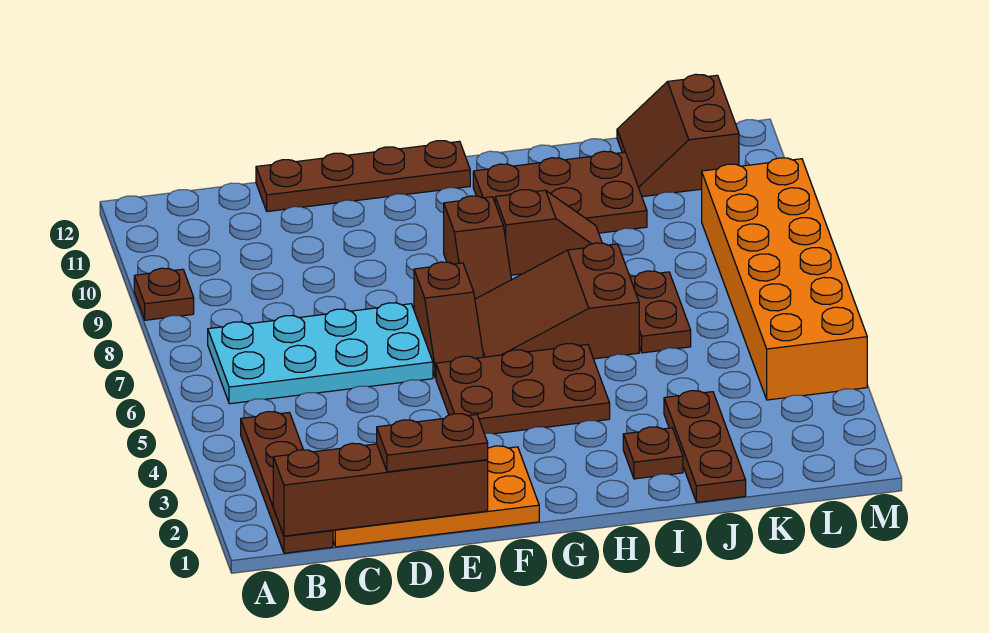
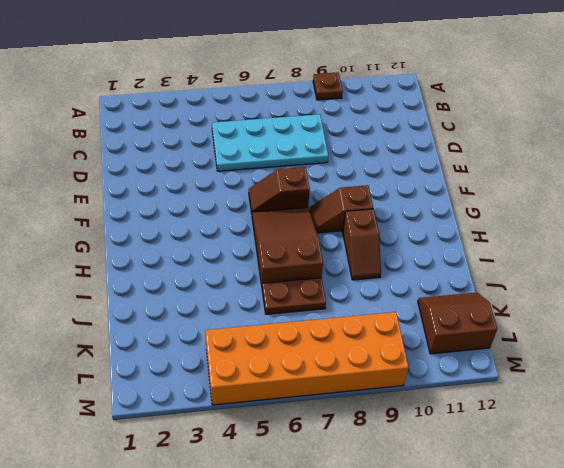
cyan plate C5:D8 level 1 -> cyan plate B6:E7 level 1
none -> brown plate B1:B4 level 1
none -> orange plate C1:F2 level 1
none -> brown plate D12:G12 level 1

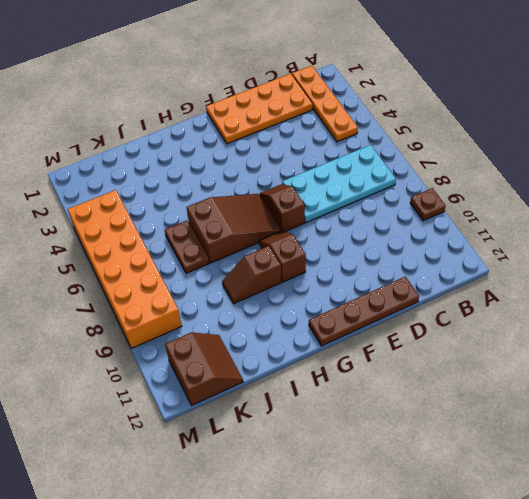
orange plate B1:B4 level 1 -> brown plate B1:B4 level 1
none -> brown plate F4:H5 level 1
none -> brown plate H10:J11 level 1
none -> brown plate I2 level 1

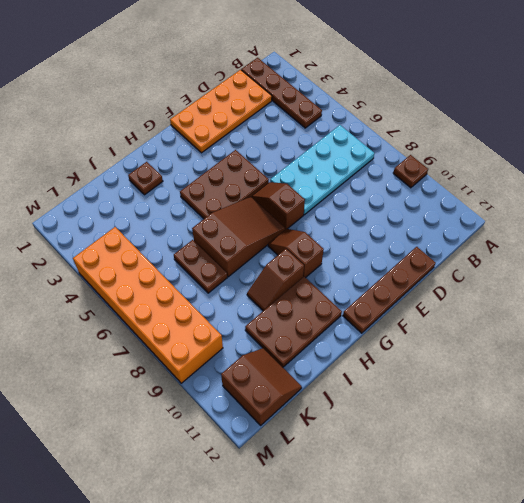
none -> brown plate J1:J3 level 1
none -> brown brick B1:E1 level 2
none -> brown plate D1:E1 level 3

